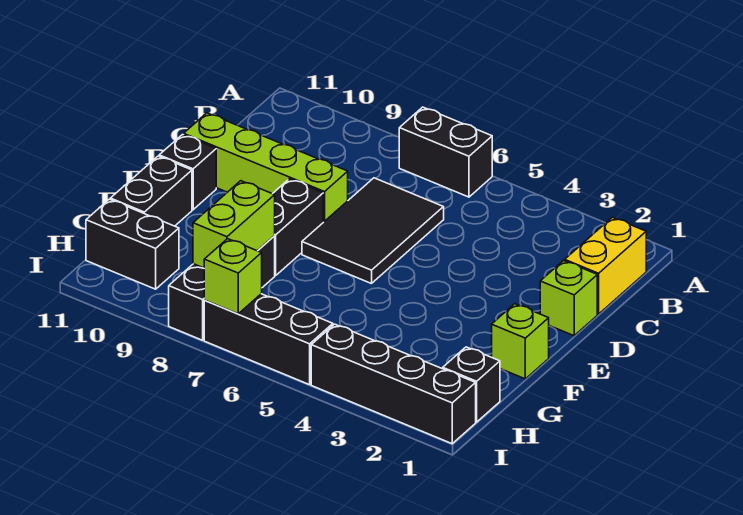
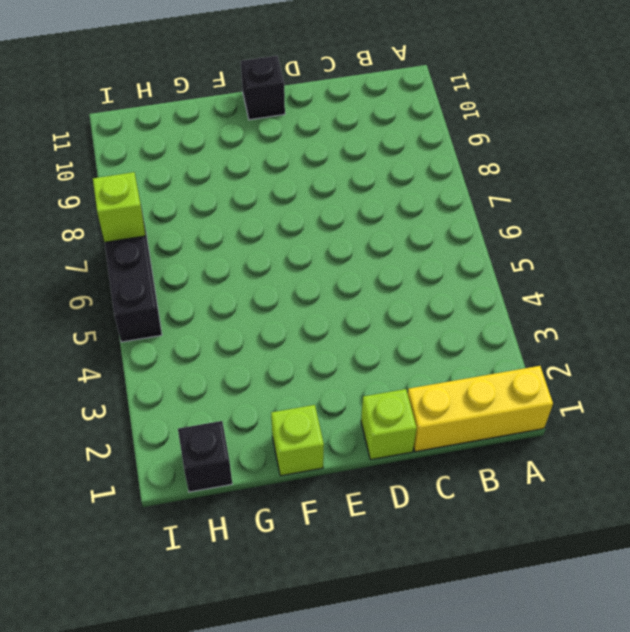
yellow brick A1:C1 level 1 -> yellow brick B1:C1 level 1
none -> black brick A6:A7 level 1
none -> black tile C6:E7 level 1
none -> lime brick D8:D11 level 1

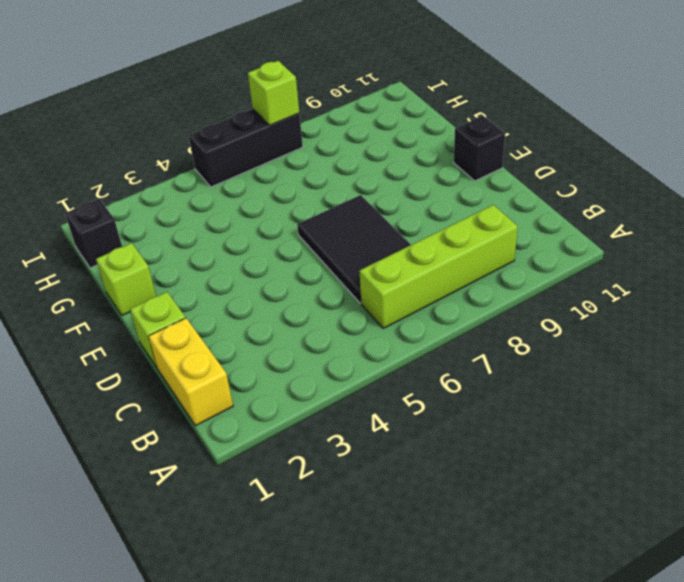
lime brick B6:B9 level 1 -> lime brick D8:D11 level 1
none -> black brick A6:A7 level 1
none -> black brick E8:F8 level 1
none -> black brick F11:G11 level 1

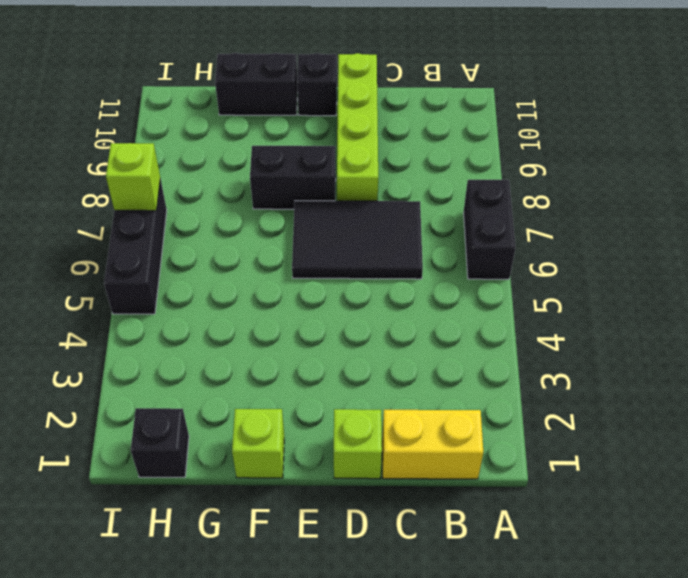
none -> black brick G8:I8 level 1
none -> black brick H10:H11 level 1
none -> black brick I1:I4 level 1

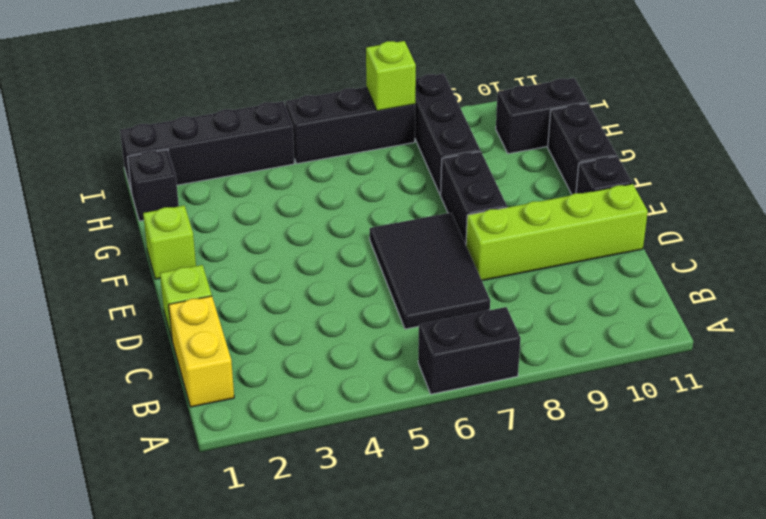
none -> lime brick G8:H8 level 2

